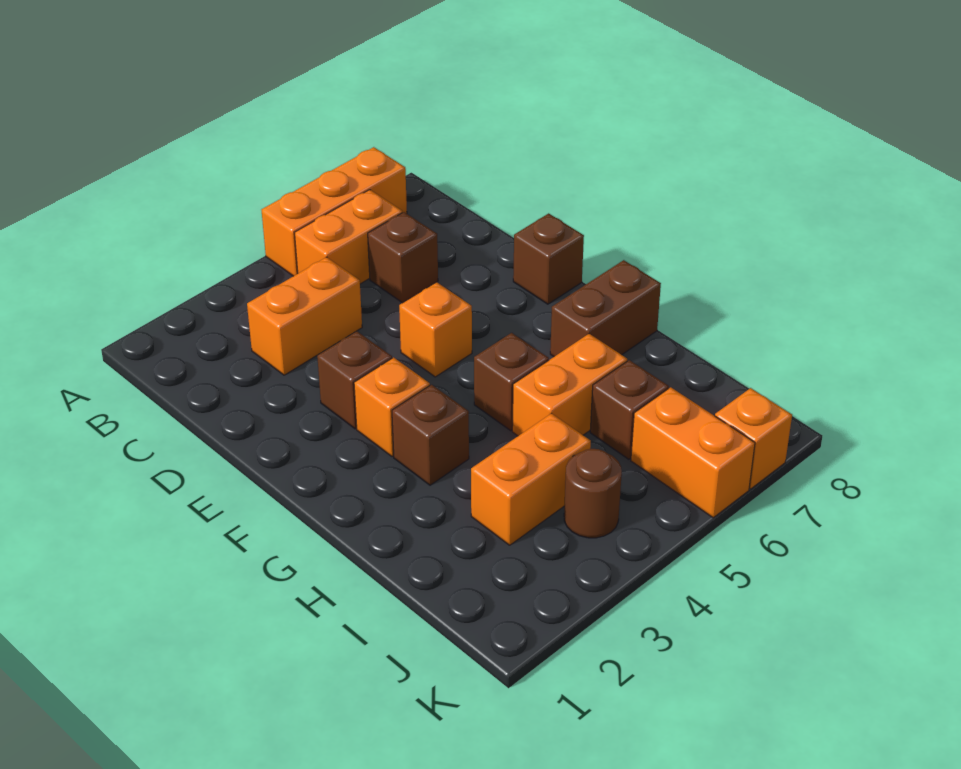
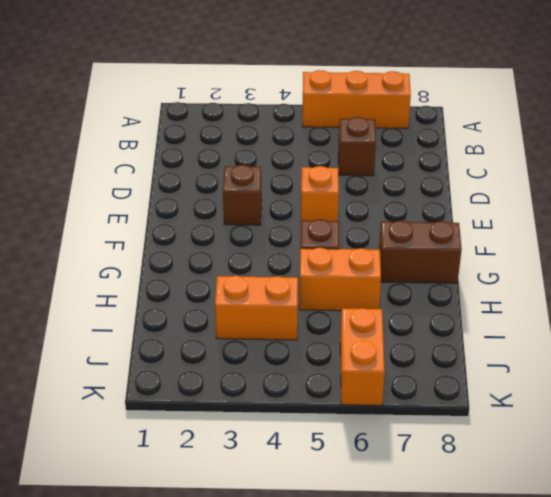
none -> orange brick B5:B6 level 1
none -> orange brick C3:C4 level 1
none -> brown brick E8 level 1

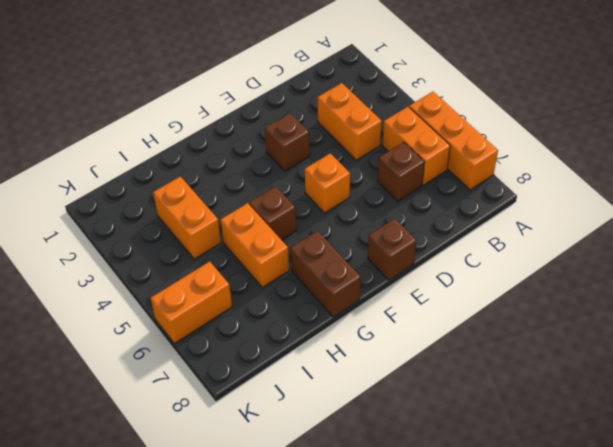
none -> orange brick F3 level 1
none -> brown brick G3 level 1
none -> brown brick I6 level 1

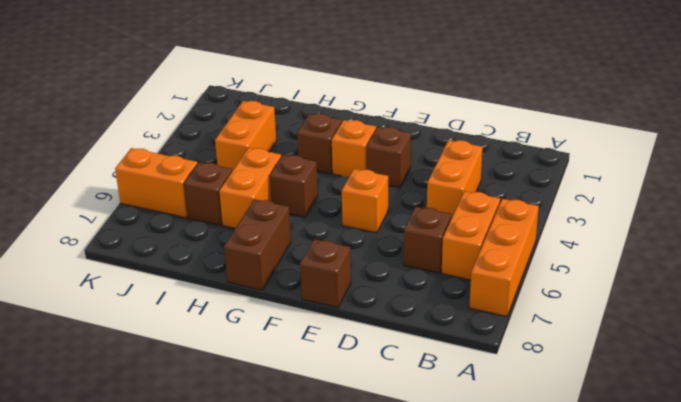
none -> brown round brick J4 level 1
none -> orange brick K7 level 1

